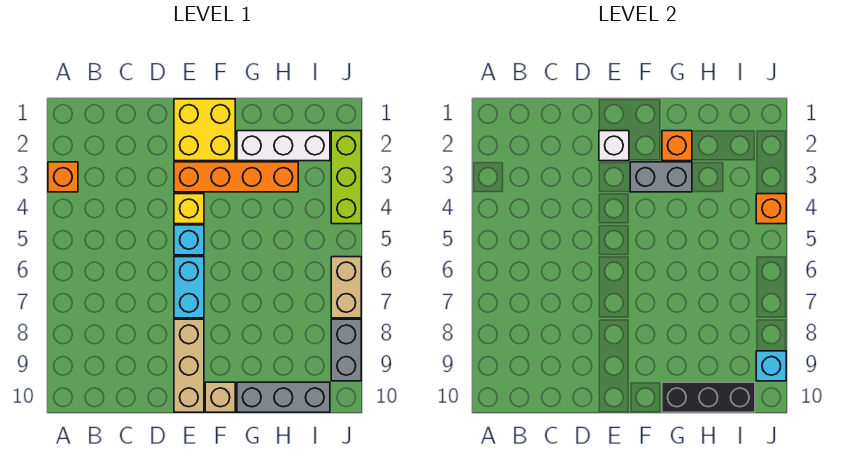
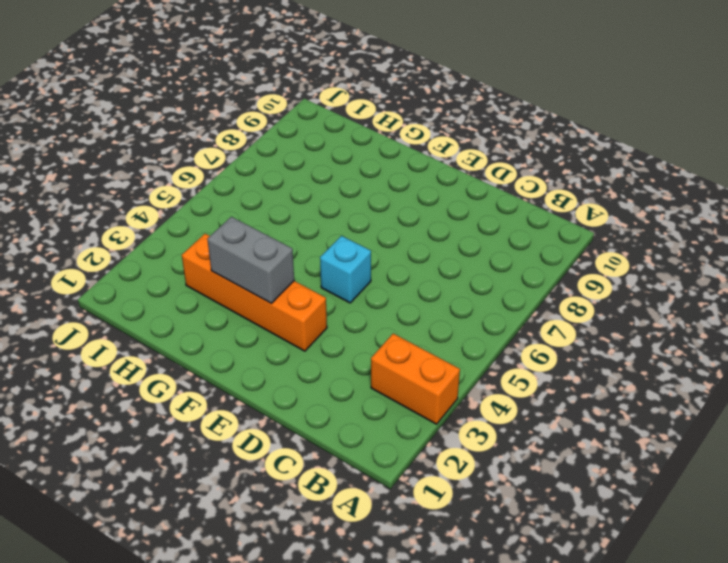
orange brick A3:B3 level 1 -> orange brick A3 level 1
none -> yellow brick E1:F2 level 1
none -> yellow brick E4 level 1
none -> cyan brick E6:E7 level 1

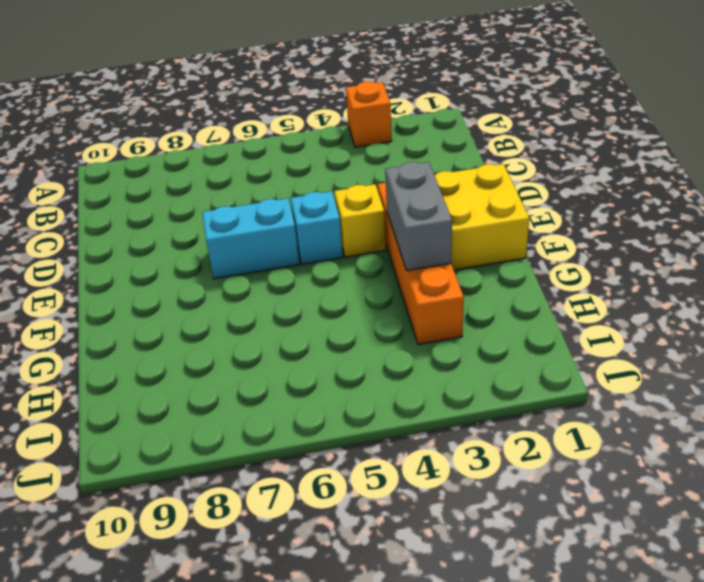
none -> tan brick E8:E10 level 1
none -> tan brick F10 level 1
none -> white brick G2:I2 level 1

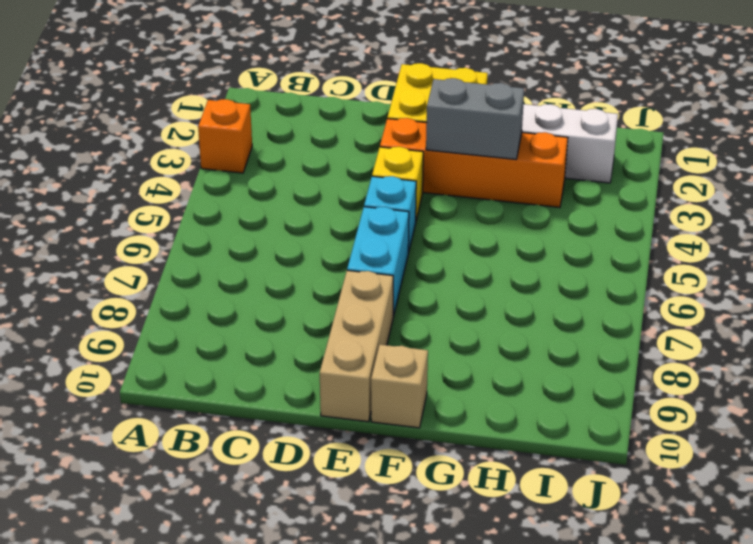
none -> grey brick G10:I10 level 1
none -> lime brick J2:J4 level 1
none -> tan brick J6:J7 level 1

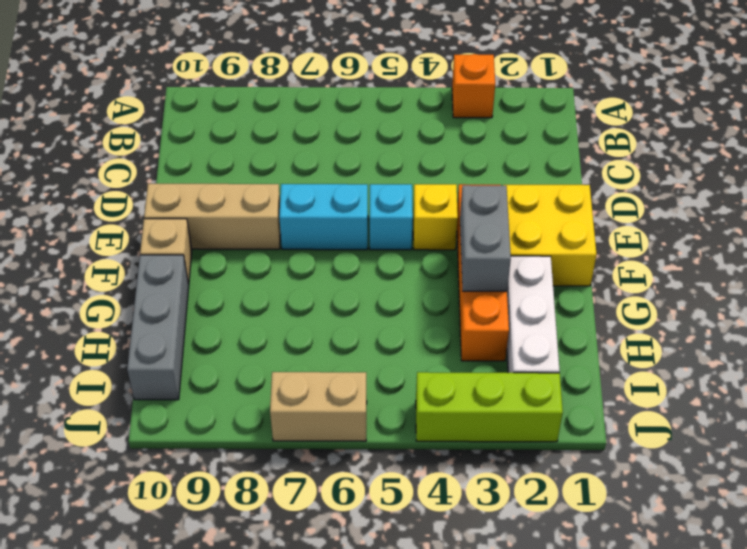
none -> grey brick J8:J9 level 1
none -> white brick E2 level 2
none -> orange brick G2 level 2

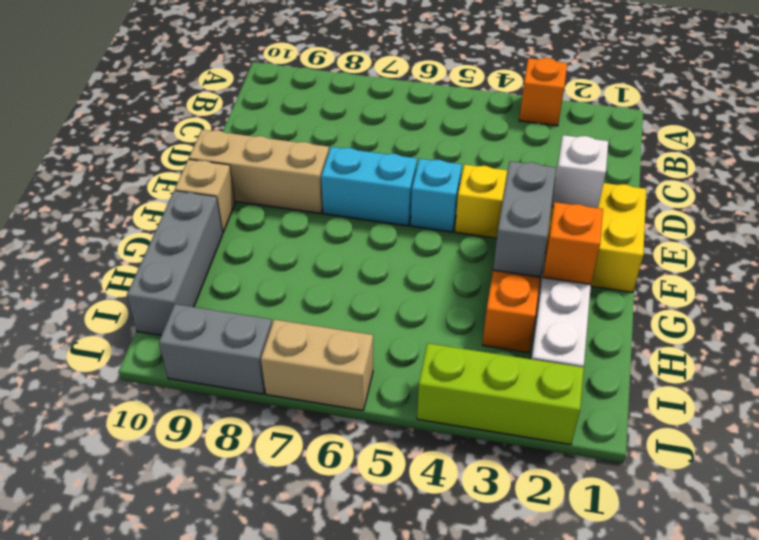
none -> black brick G10:I10 level 2
none -> orange brick J4 level 2
none -> cyan brick J9 level 2

